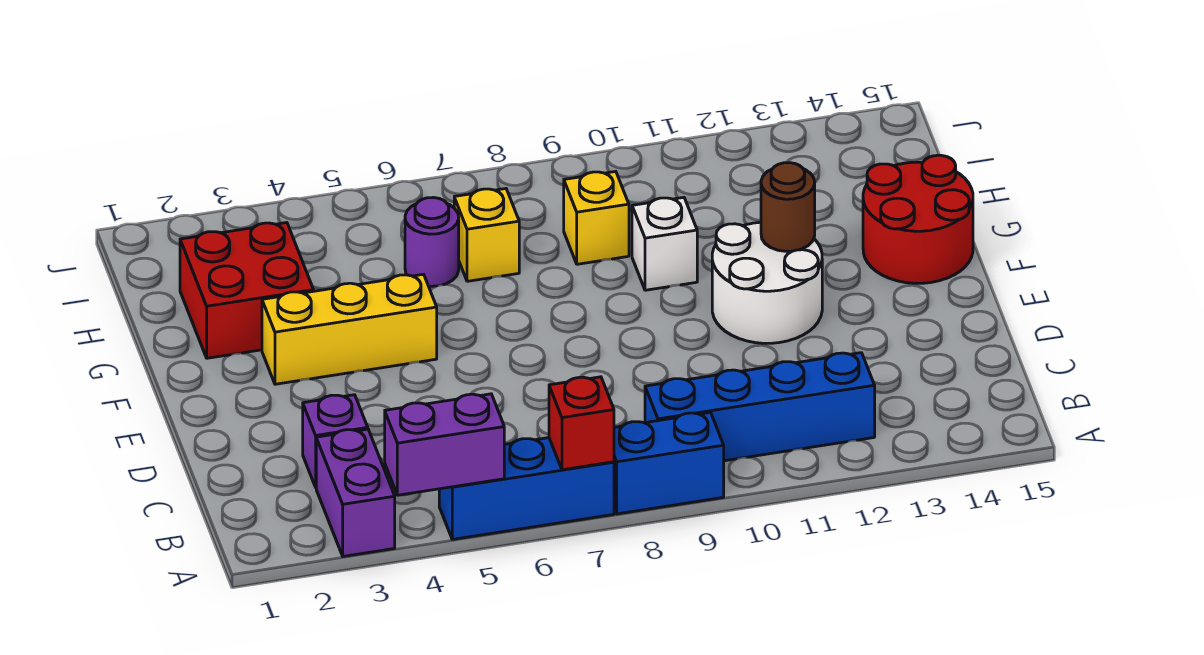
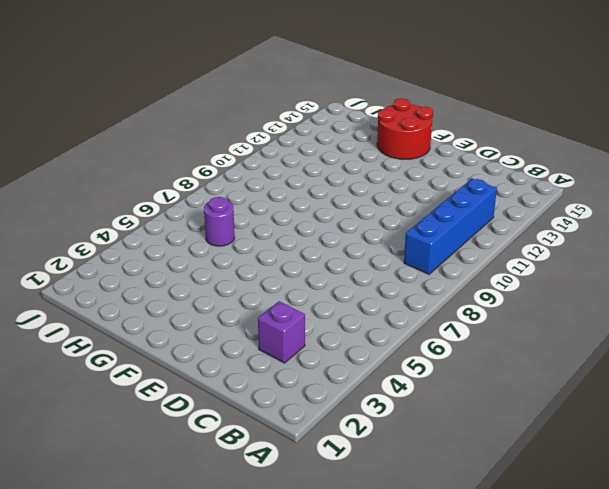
none -> purple brick A3:B3 level 1
none -> blue brick A5:A7 level 1
none -> blue brick A8:A9 level 1

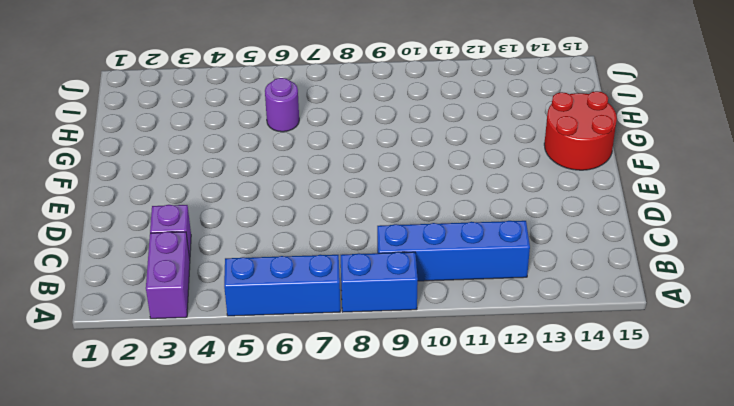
none -> white round brick E11:F12 level 1
none -> yellow brick F3:F5 level 1
none -> red brick G2:H3 level 1

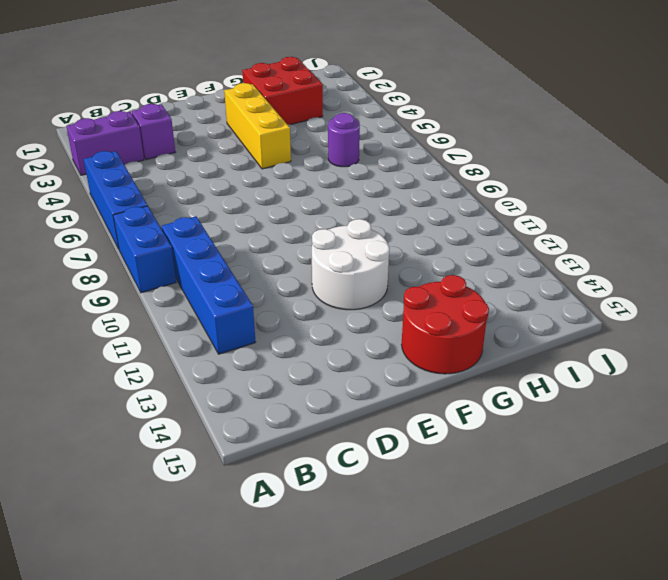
none -> white brick G10 level 1
none -> yellow brick H7 level 1
none -> yellow brick H9 level 1

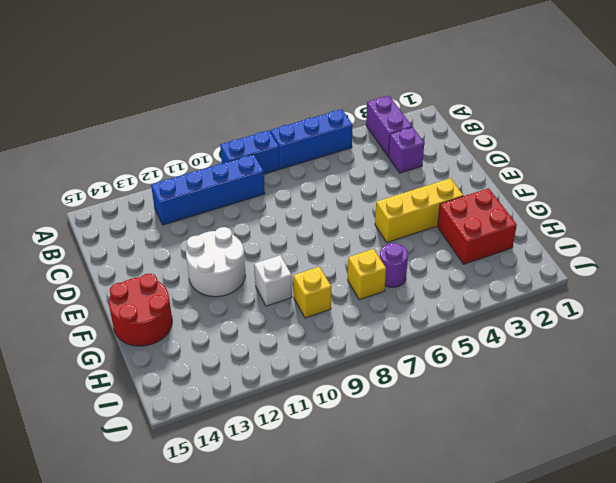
none -> purple brick A4:A5 level 2
none -> red brick A7 level 2
none -> brown round brick F12 level 2

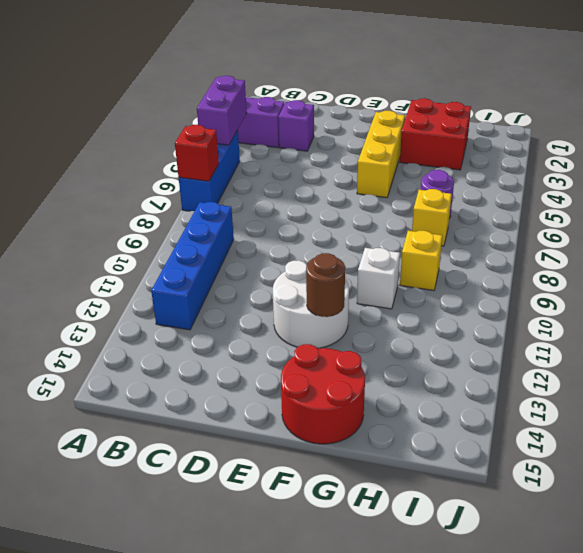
none -> blue brick A8:A9 level 1

